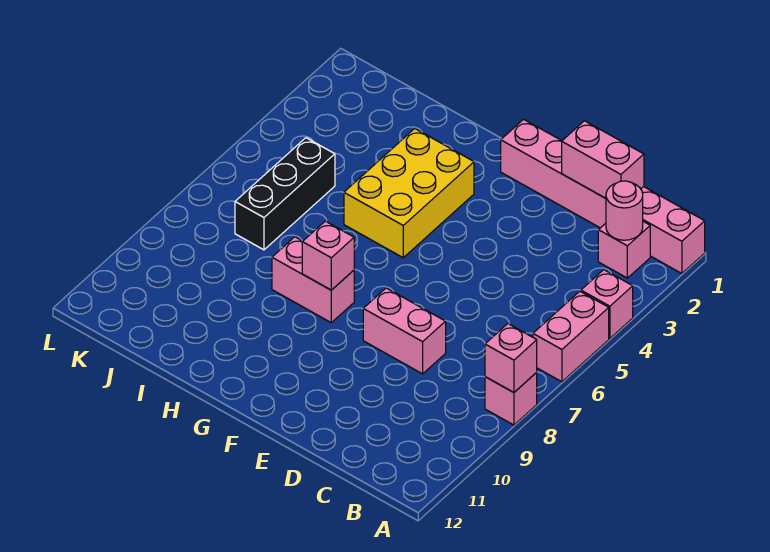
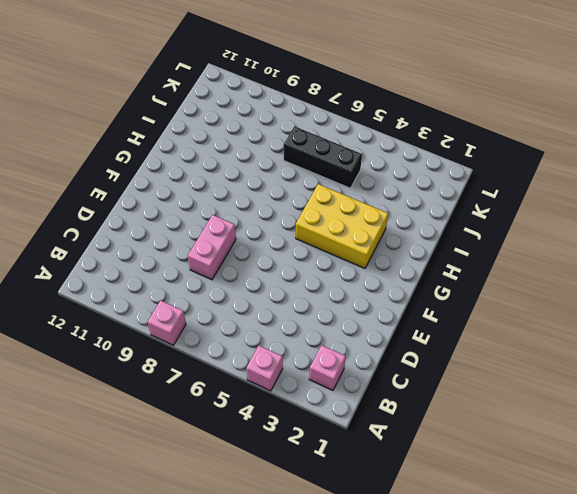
none -> pink brick A1:F1 level 1
none -> pink brick A5:A6 level 1
none -> pink brick G8:H8 level 1

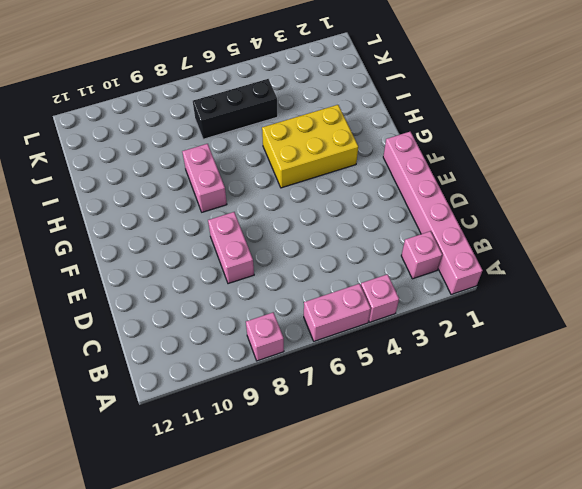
none -> pink brick A8 level 2
none -> pink round brick B2 level 2
none -> pink brick C1:D1 level 2

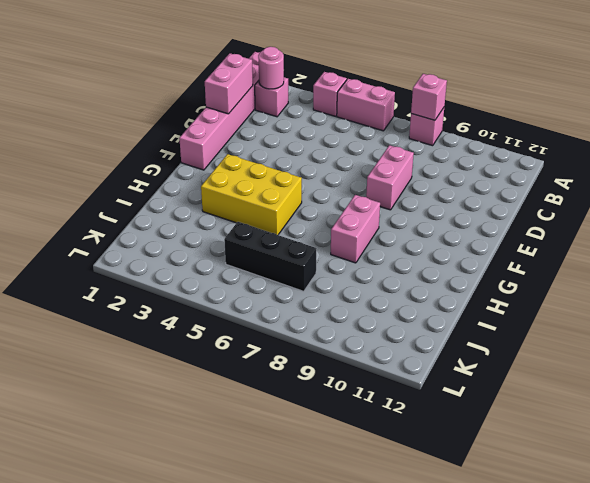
none -> pink brick G8 level 2

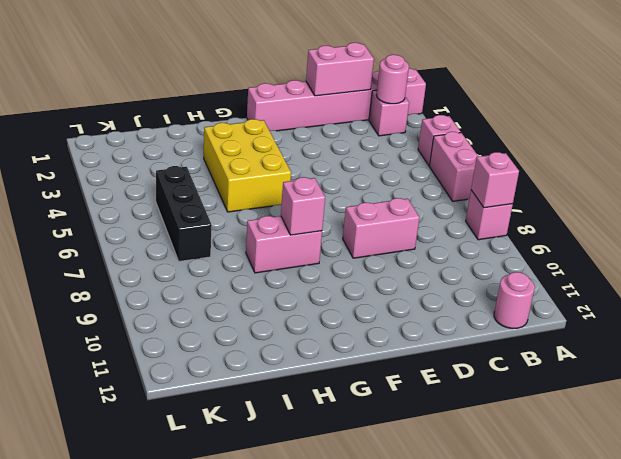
pink round brick B12 level 1 -> none

